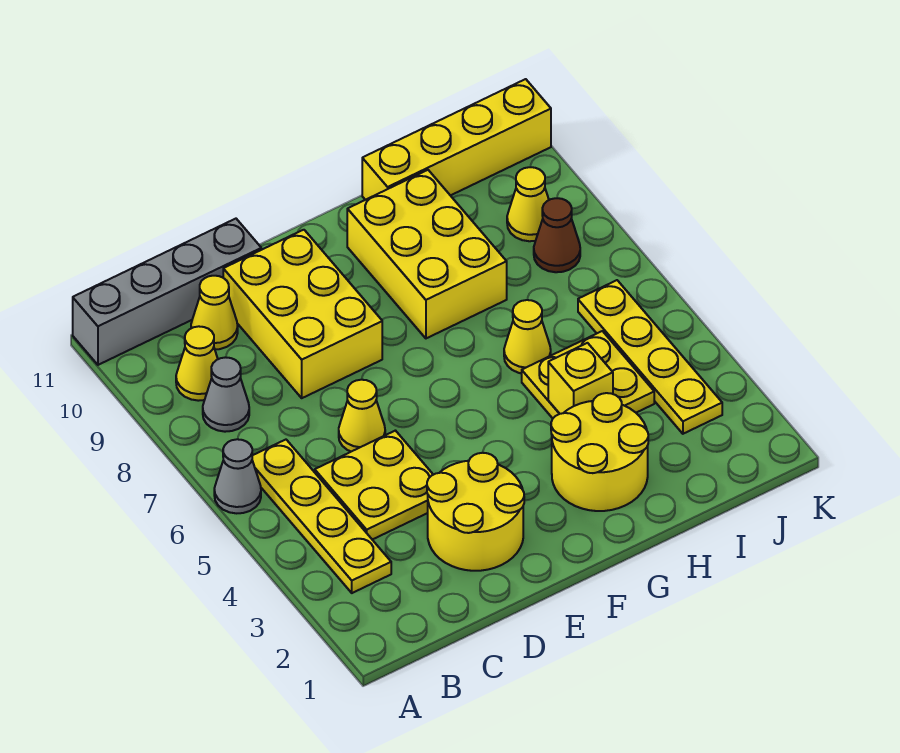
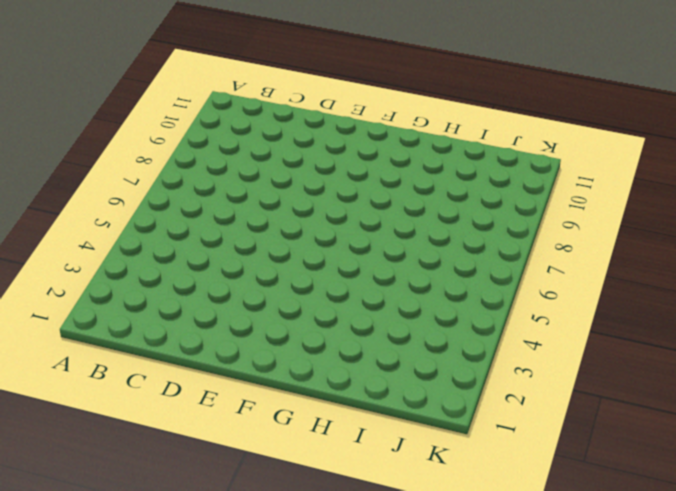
none -> grey cone A6 level 1
none -> grey brick A11:D11 level 1
none -> yellow plate B3:B6 level 1

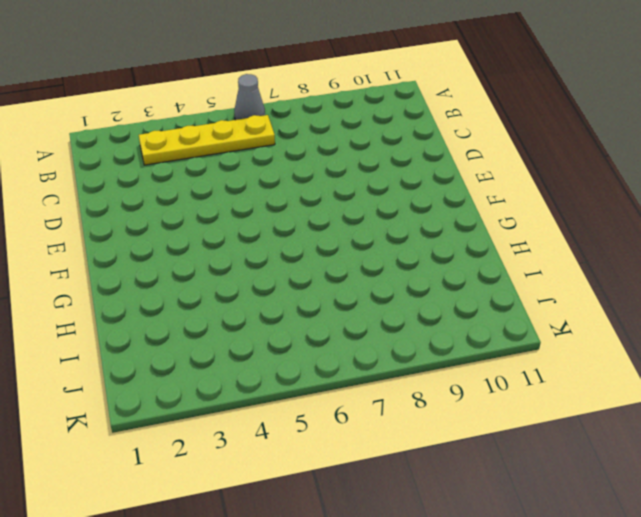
none -> grey brick A11:D11 level 1
none -> grey cone B8 level 1
none -> yellow cone B9 level 1

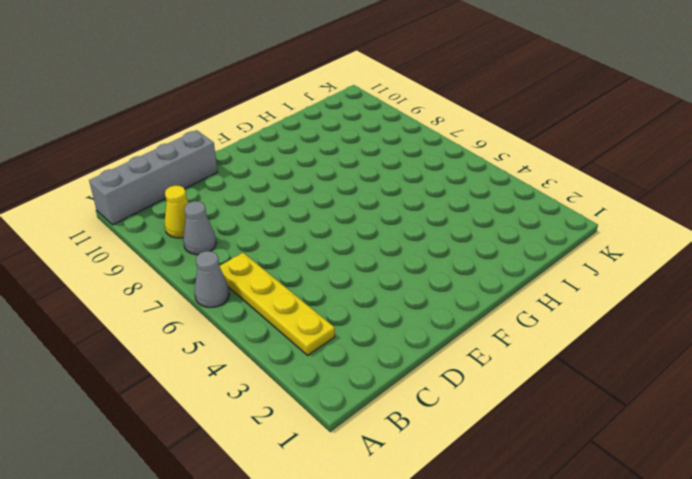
none -> yellow plate C4:D5 level 1
none -> yellow cone C10 level 1
none -> yellow round brick D2:E3 level 1

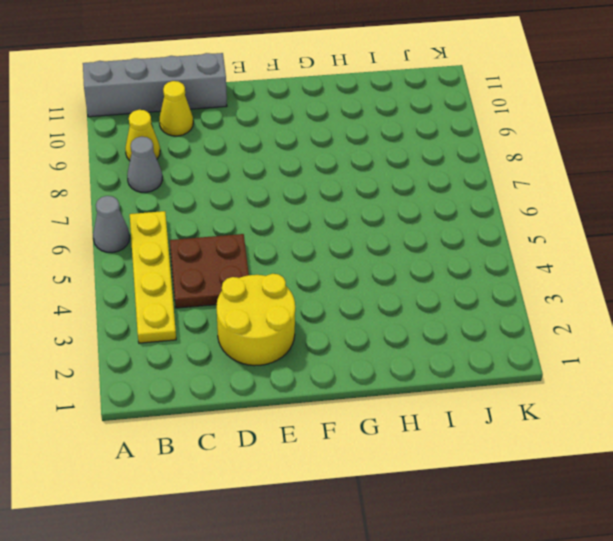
brown plate C4:D5 level 1 -> yellow plate C4:D5 level 1
none -> yellow cone D6 level 1
none -> yellow brick D8:E10 level 1
none -> yellow round brick G2:H3 level 1

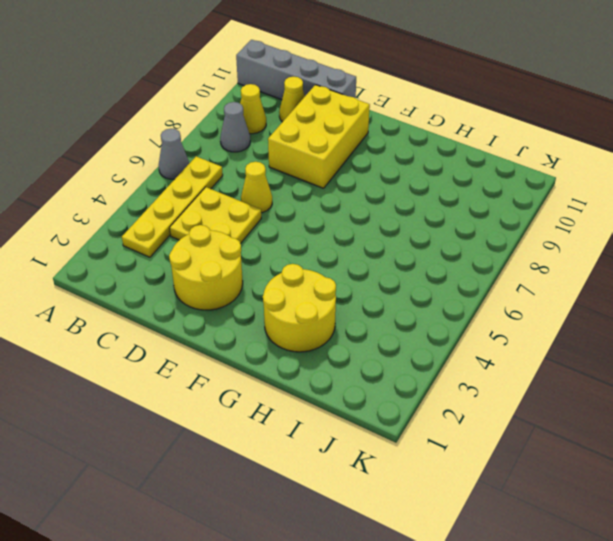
none -> yellow brick G8:H10 level 1
none -> yellow plate H4:I5 level 1
none -> yellow cone H6 level 1

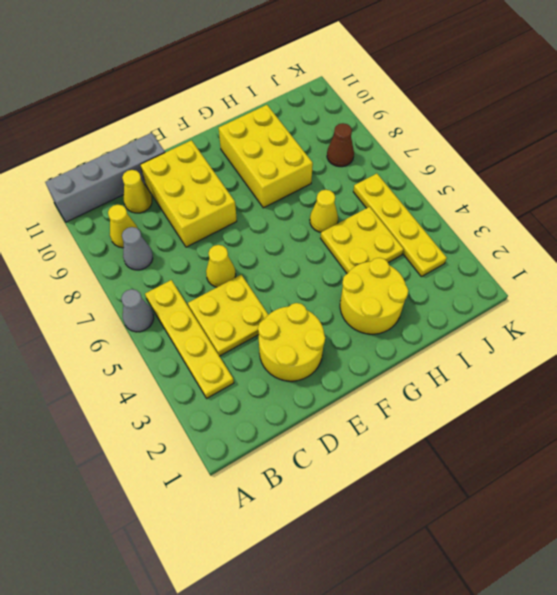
none -> yellow brick H11:K11 level 1
none -> yellow cone J9 level 1
none -> yellow brick H4 level 2

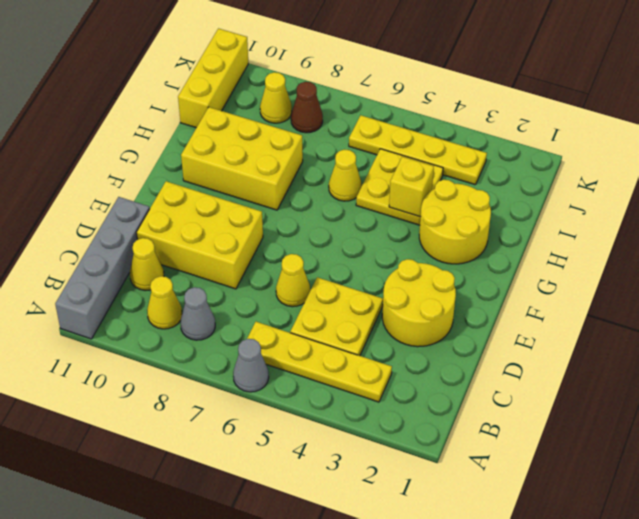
yellow brick I11:K11 level 1 -> yellow brick H11:K11 level 1

